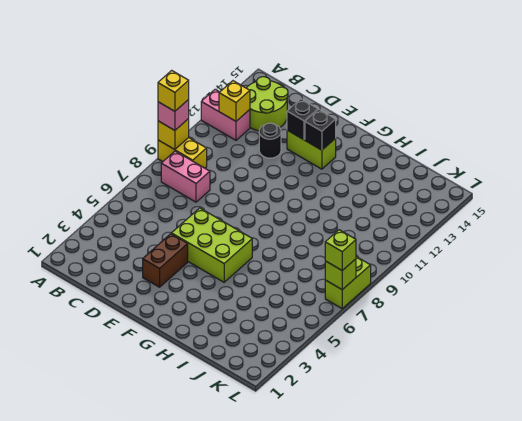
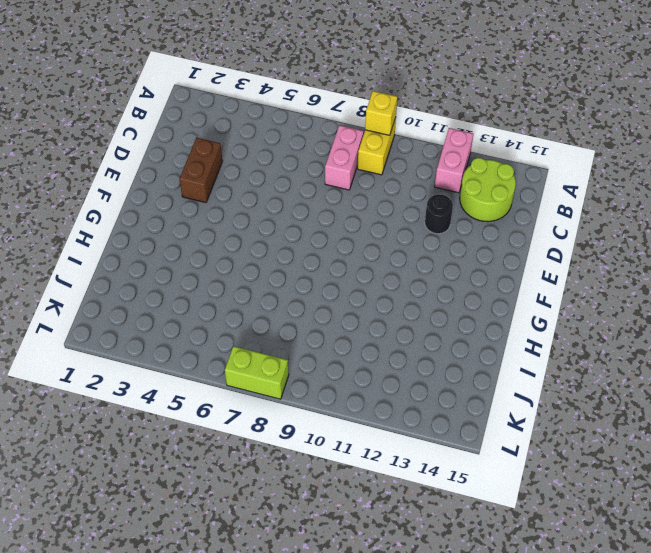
brown brick D3:E3 level 1 -> brown brick E3:E4 level 1
none -> lime brick E5:G6 level 1
none -> lime brick E13:F13 level 1
none -> yellow brick B12 level 2

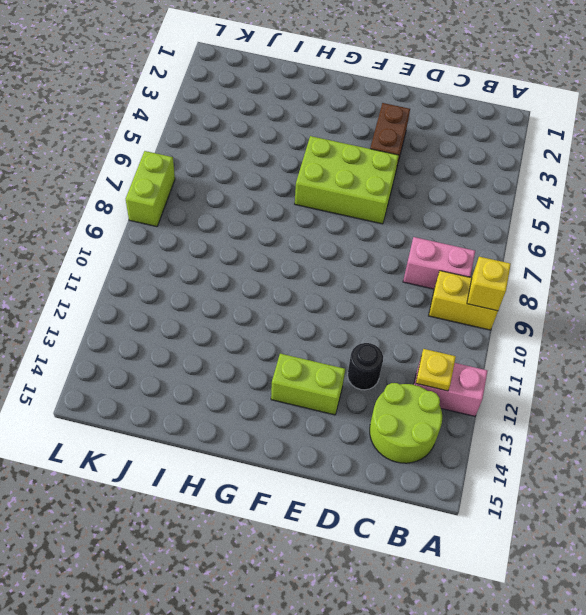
yellow plate B12 level 2 -> yellow brick B12 level 2
none -> black brick E13 level 2
none -> black brick F13 level 2
none -> lime brick L7 level 2

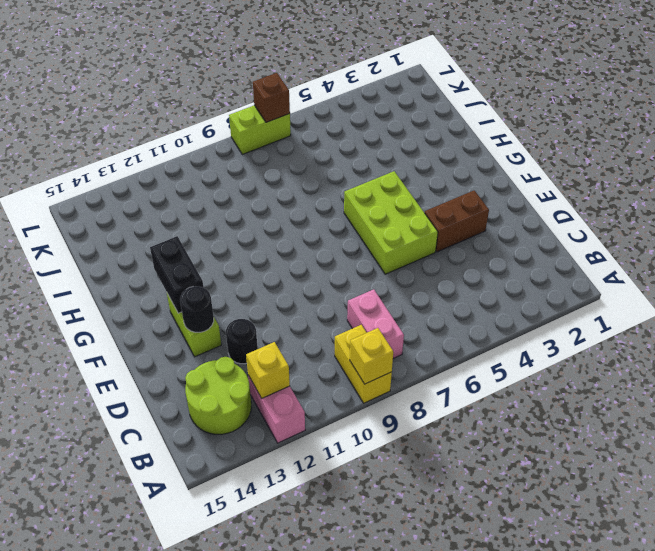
black round brick E13 level 2 -> black brick E13 level 2
black brick F13:G13 level 2 -> black brick F13 level 2
brown brick L7 level 2 -> lime brick L7 level 2
none -> pink brick A9 level 3
none -> lime brick L7 level 3
none -> yellow brick A9 level 4

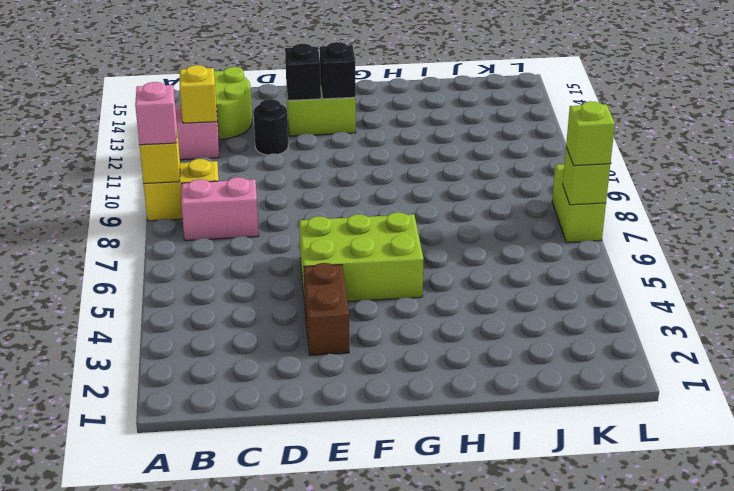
none -> yellow brick A9 level 4

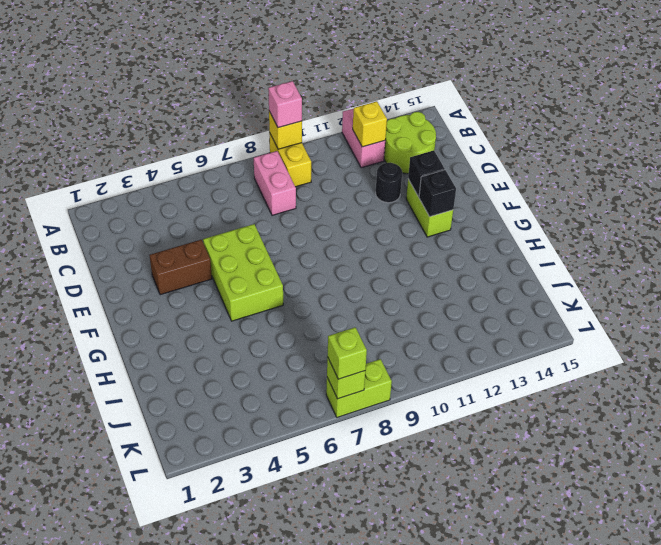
none -> yellow brick A9 level 4

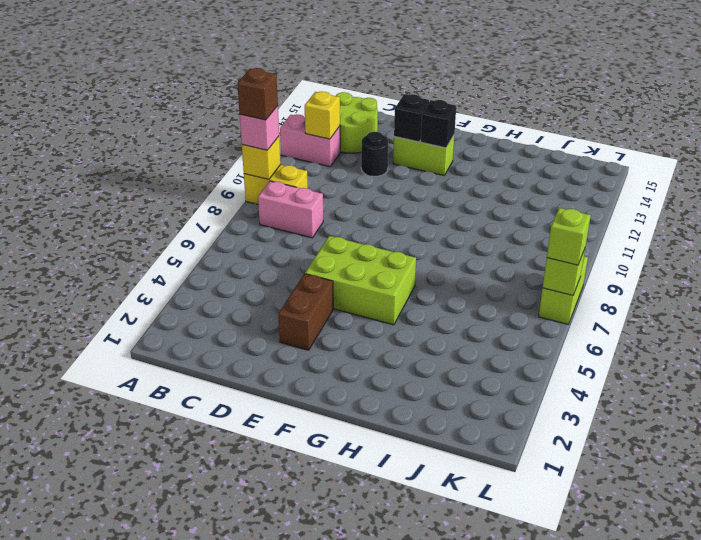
brown brick A9 level 4 -> yellow brick A9 level 4

